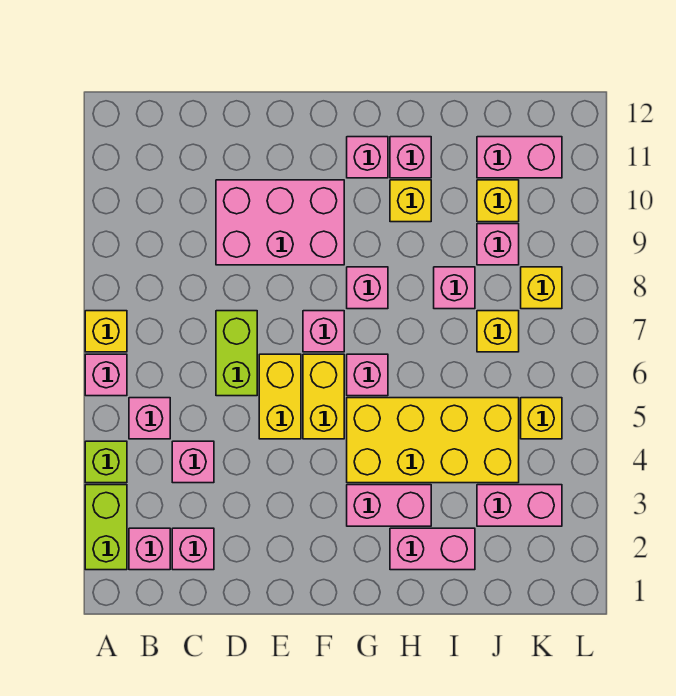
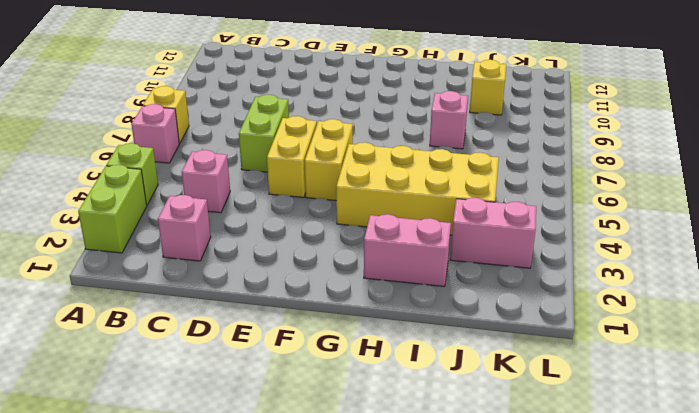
none -> pink brick B2 level 1
none -> pink brick B5 level 1
none -> pink brick D9:F10 level 1

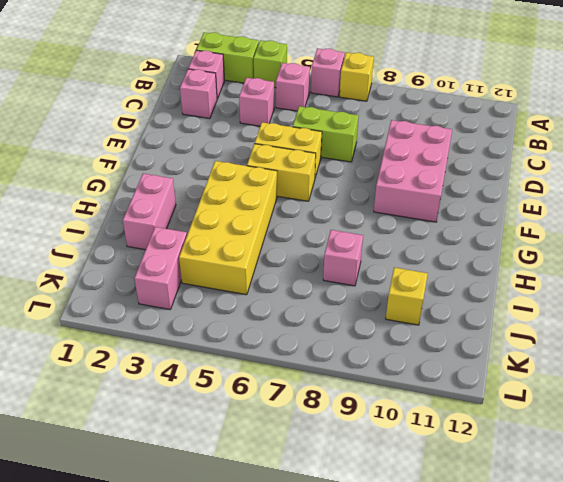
none -> pink brick F7 level 1
none -> pink brick G3:H3 level 1
none -> pink brick G6 level 1

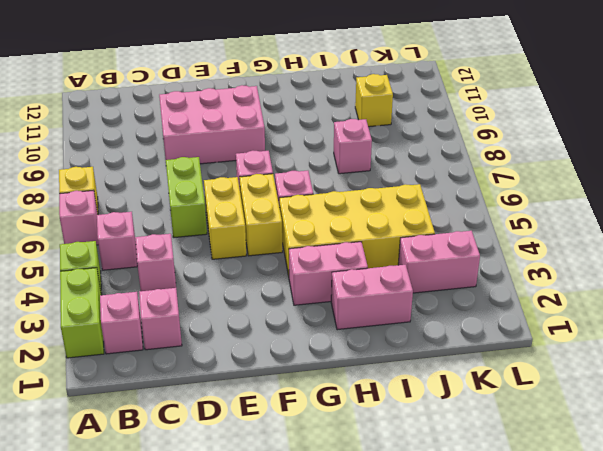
none -> pink brick G8 level 1
none -> pink brick G11 level 1
none -> yellow brick H10 level 1

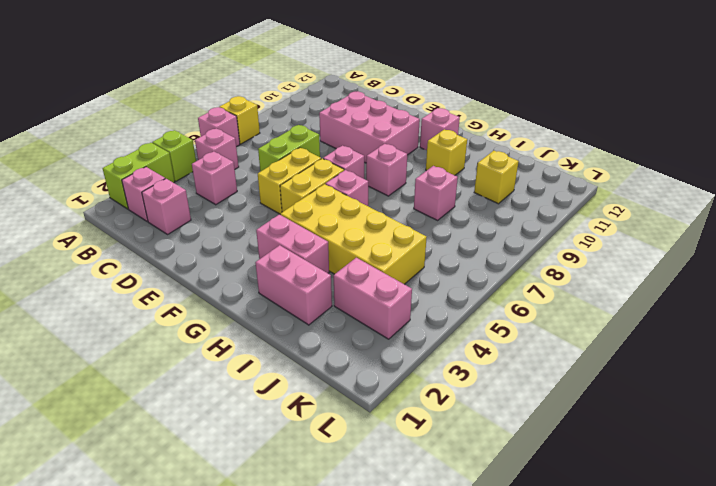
none -> pink brick H11 level 1
none -> yellow brick J7 level 1
none -> pink brick J9 level 1

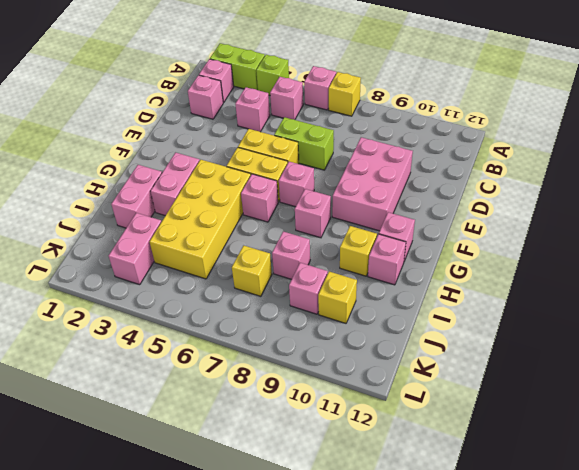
none -> pink brick J11:K11 level 1
none -> yellow brick K5 level 1
none -> yellow brick K8 level 1

